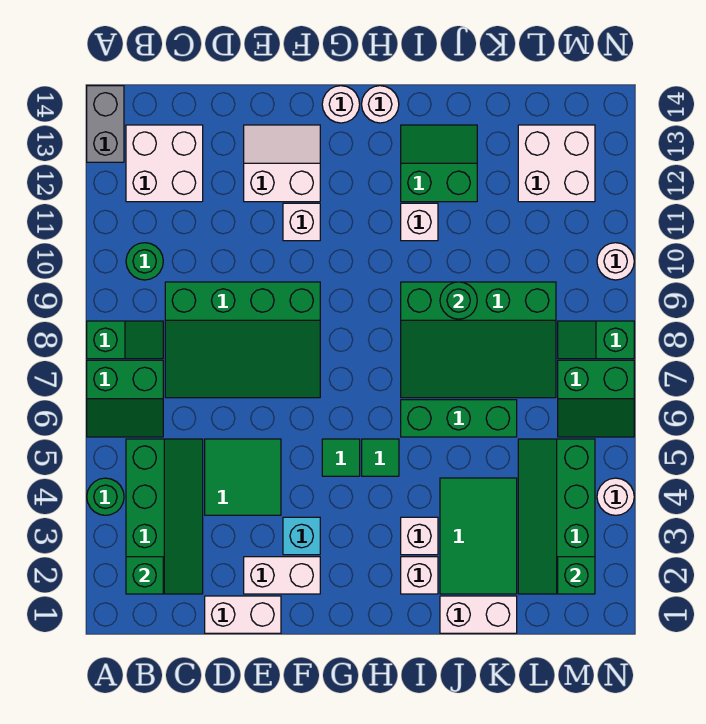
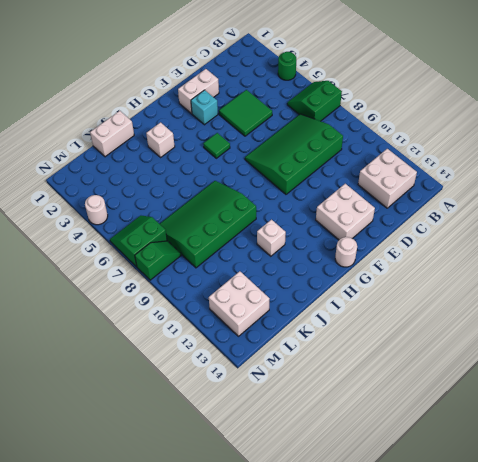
white brick E12:F13 level 1 -> white slope E12:F13 level 1 top 12
none -> green slope A8:B8 level 1 top A
none -> grey brick A13:A14 level 1
none -> green slope B2:C5 level 1 top B
none -> green round brick B10 level 1

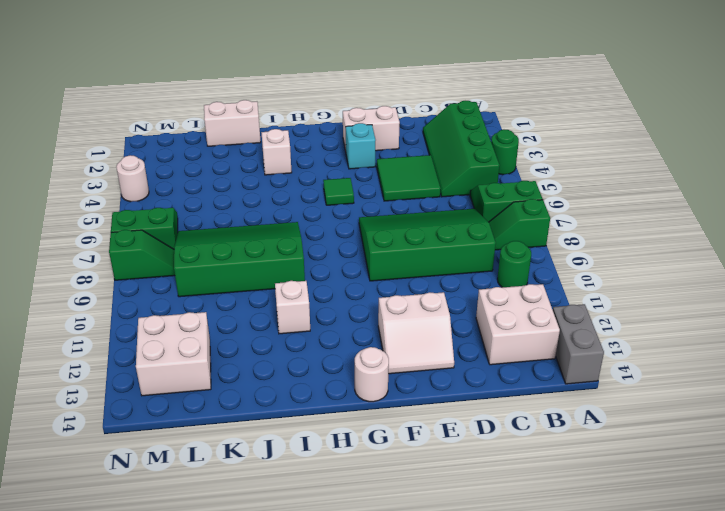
none -> white brick D1:E1 level 1
none -> white brick F11 level 1
none -> green tile H5 level 1
none -> white round brick H14 level 1

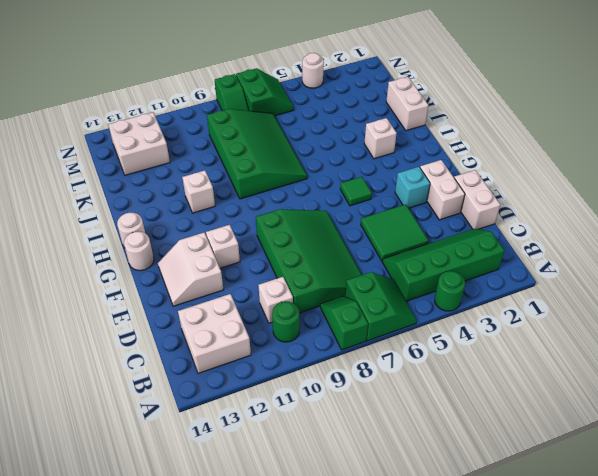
white brick C10 level 1 -> white brick I2 level 1
none -> grey brick A13:A14 level 1
none -> green tile H5 level 1
none -> green brick I6:K6 level 1
none -> green slope I12:J13 level 1 top 12

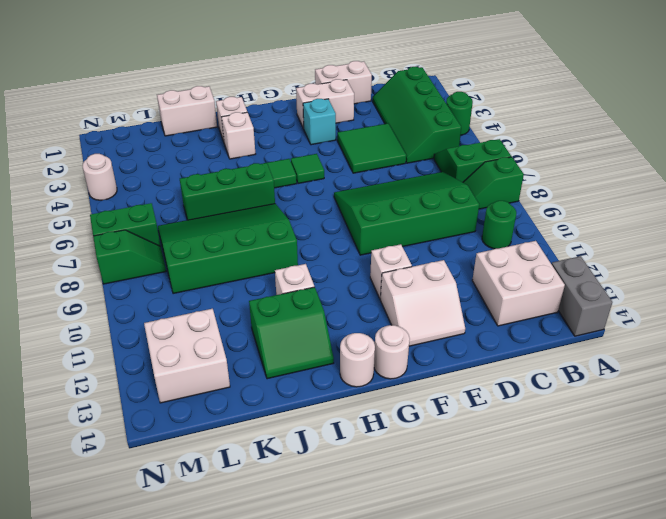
none -> green tile J2:K4 level 1
none -> green slope L2:M5 level 1 top M
none -> white round brick N10 level 1
none -> green brick B2 level 2

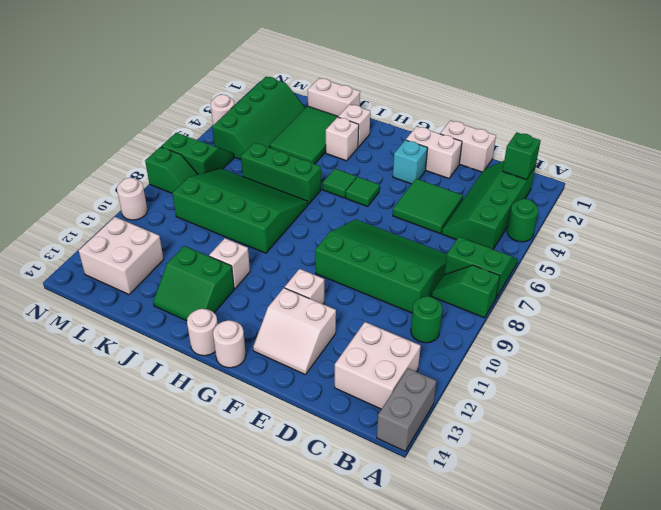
none -> green round brick J9 level 2
none -> green brick M2 level 2

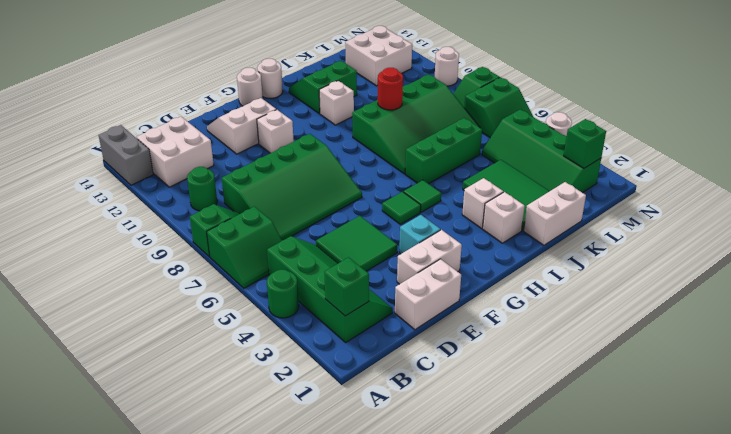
red round brick J9 level 2 -> green round brick J9 level 2

